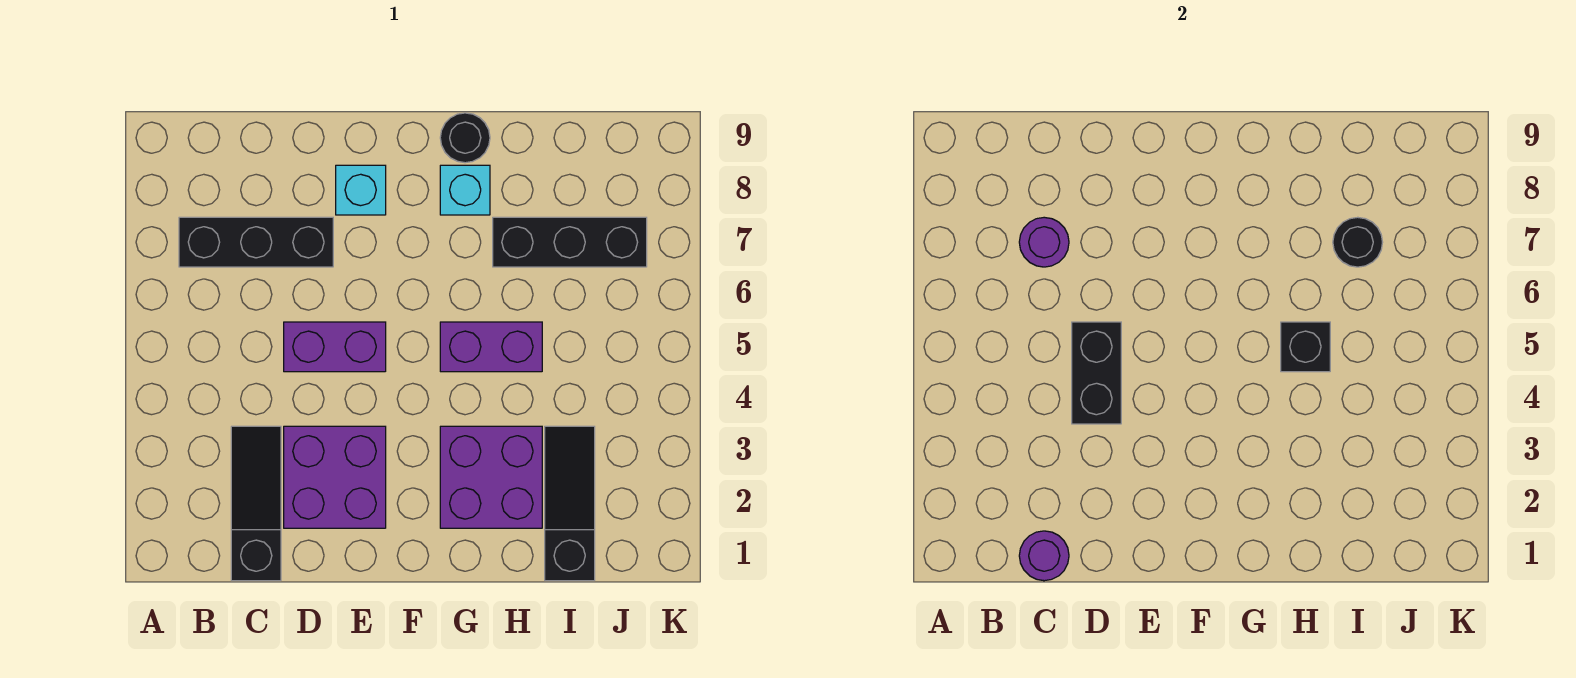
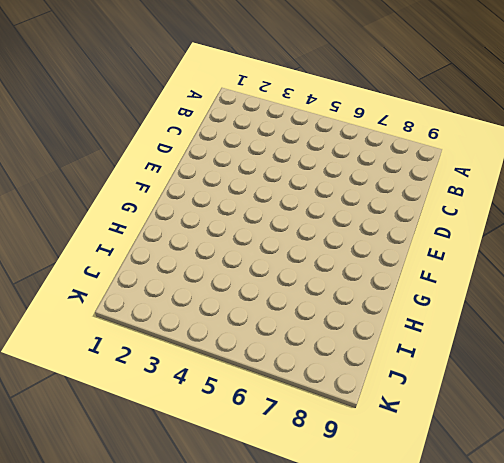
none -> black brick B7:D7 level 1
none -> black slope C1:C3 level 1 top 1
none -> purple brick D2:E3 level 1

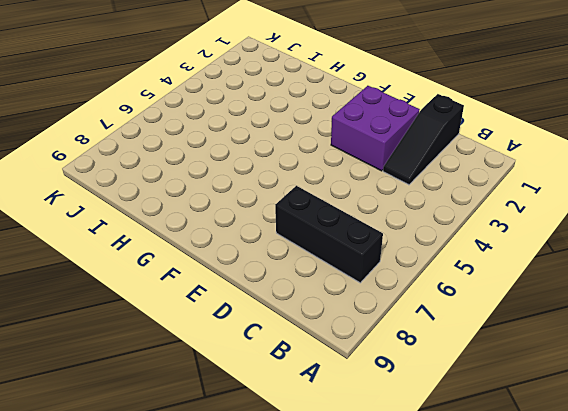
none -> purple brick D5:E5 level 1
none -> cyan brick E8 level 1
none -> purple brick G2:H3 level 1

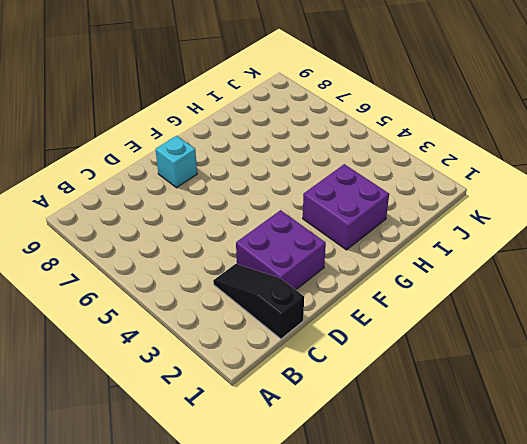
none -> black brick B7:D7 level 1
none -> purple brick D5:E5 level 1
none -> purple brick G5:H5 level 1

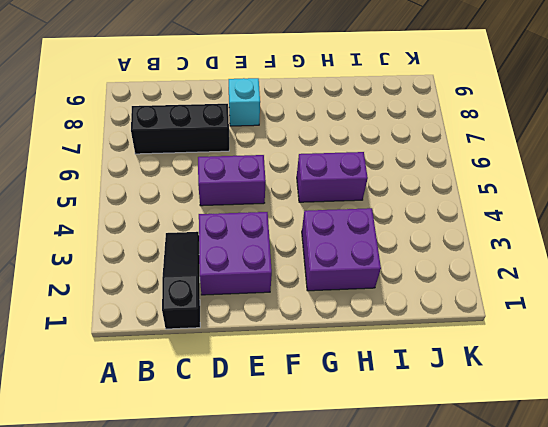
none -> cyan brick G8 level 1
none -> black round brick G9 level 1
none -> black brick H7:J7 level 1

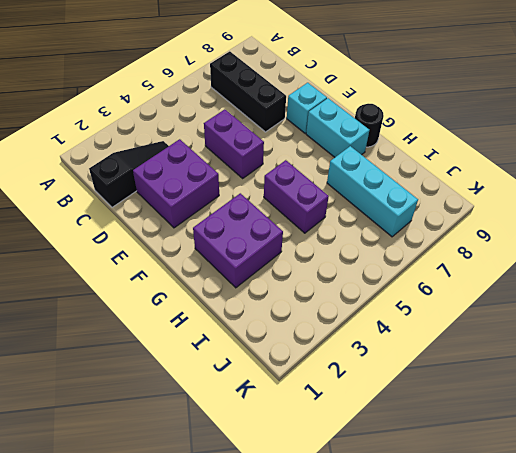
cyan brick F8:G8 level 1 -> cyan brick G8 level 1
cyan brick H7:J7 level 1 -> black brick H7:J7 level 1
none -> black slope I1:I3 level 1 top 1
none -> purple round brick C1 level 2
none -> purple round brick C7 level 2

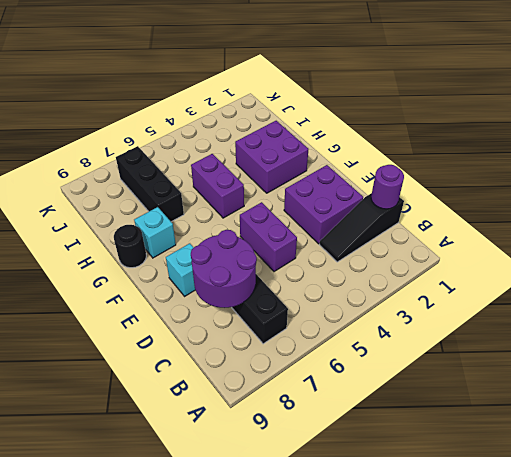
purple round brick C7:D8 level 2 -> purple round brick C7 level 2
none -> black slope I1:I3 level 1 top 1
none -> black brick D4:D5 level 2
none -> black brick H5 level 2

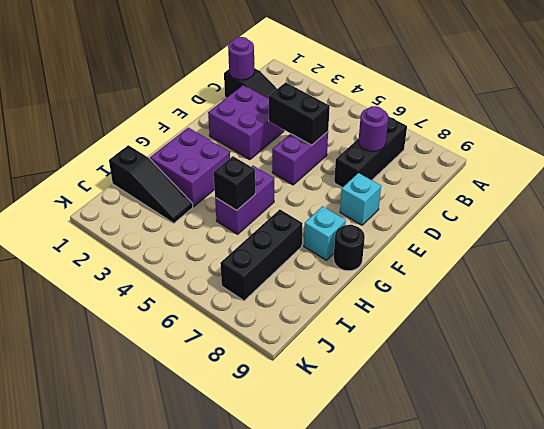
none -> black round brick I7 level 2

